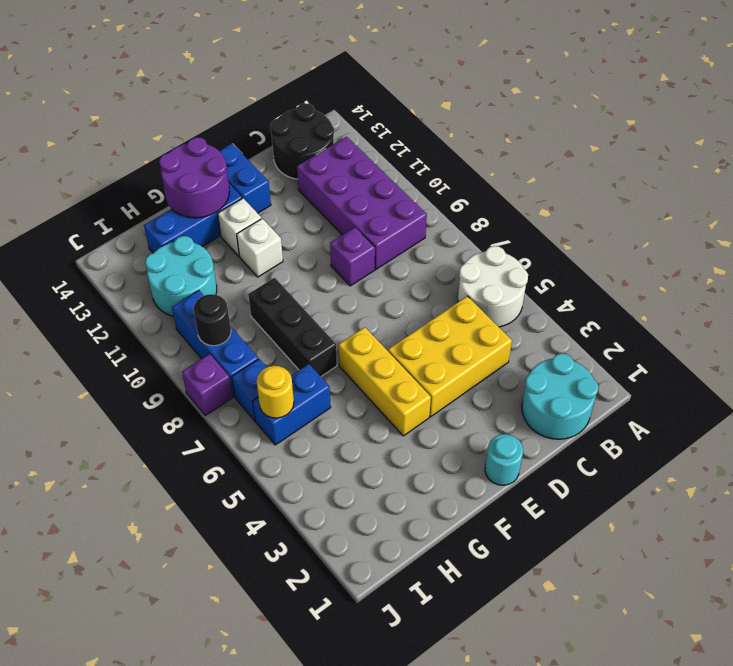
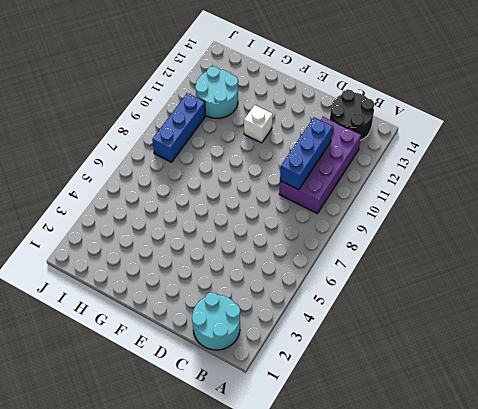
blue brick C9:C11 level 2 -> blue brick F13:H13 level 1
none -> white round brick A5:B6 level 1
none -> yellow brick C4:E5 level 1
none -> purple brick D9 level 1

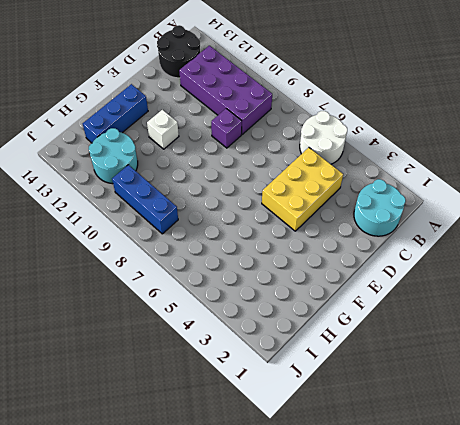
none -> cyan round brick E1 level 1
none -> blue brick E13:E14 level 1
none -> yellow brick F4:F6 level 1

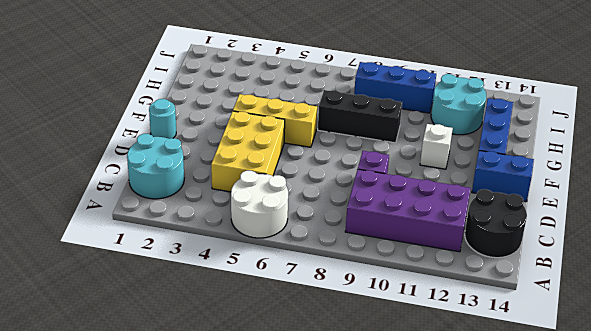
none -> white brick F12 level 1
none -> blue brick H6:I6 level 1
none -> blue brick I7 level 1

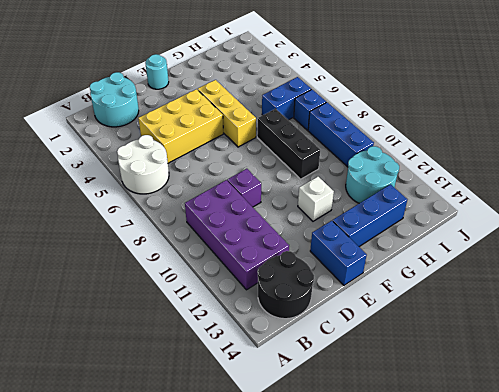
none -> white brick F12 level 1
none -> purple brick J8 level 1
none -> purple round brick F13:G14 level 2

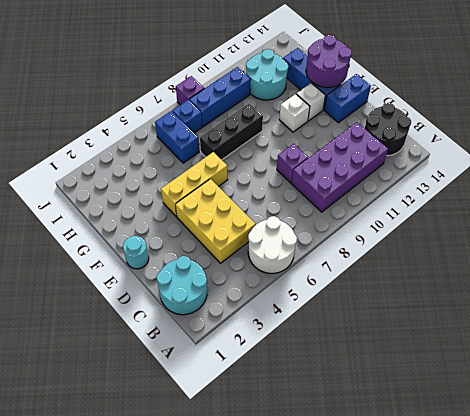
none -> yellow round brick I6 level 2
none -> black round brick I9 level 2

